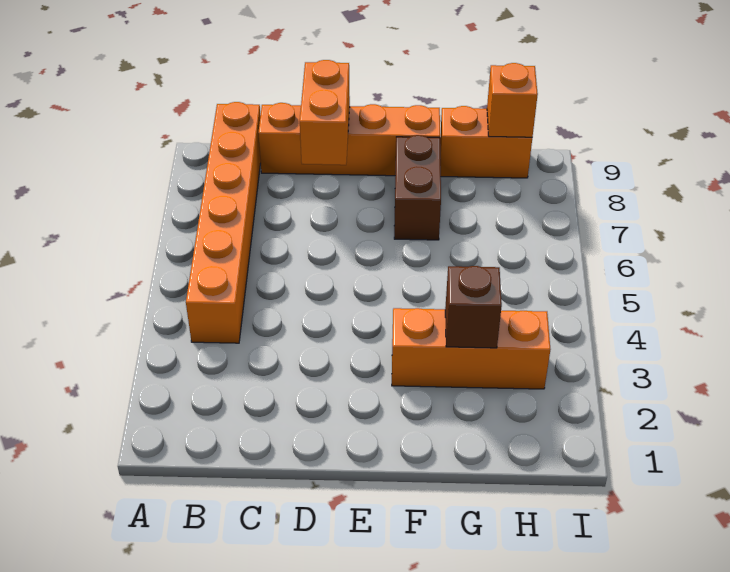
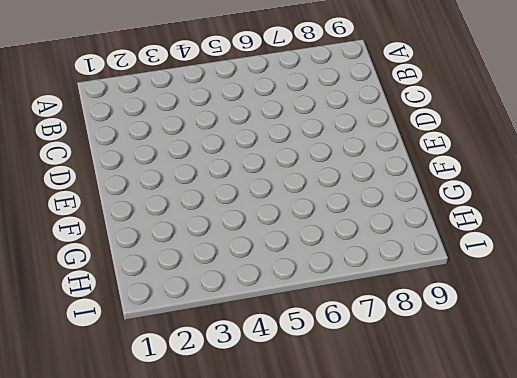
none -> orange brick B4:B9 level 1
none -> orange brick C9:F9 level 1

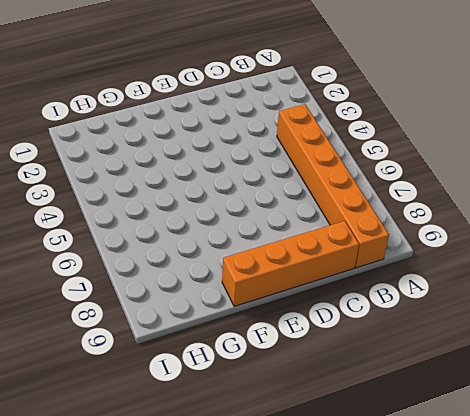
none -> orange brick F3:H3 level 1
none -> brown brick F7:F8 level 1

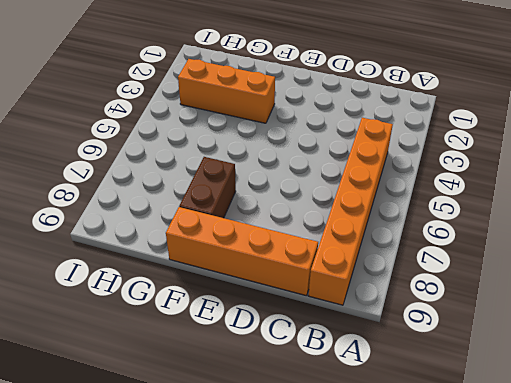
none -> orange brick G9:H9 level 1
none -> orange brick D8:D9 level 2

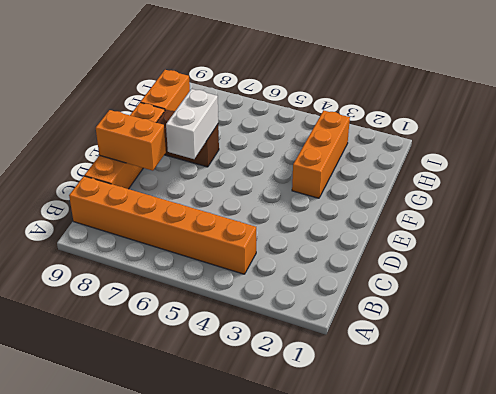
white brick E7:F7 level 2 -> none
none -> brown brick G3 level 2
none -> orange brick H9 level 2

